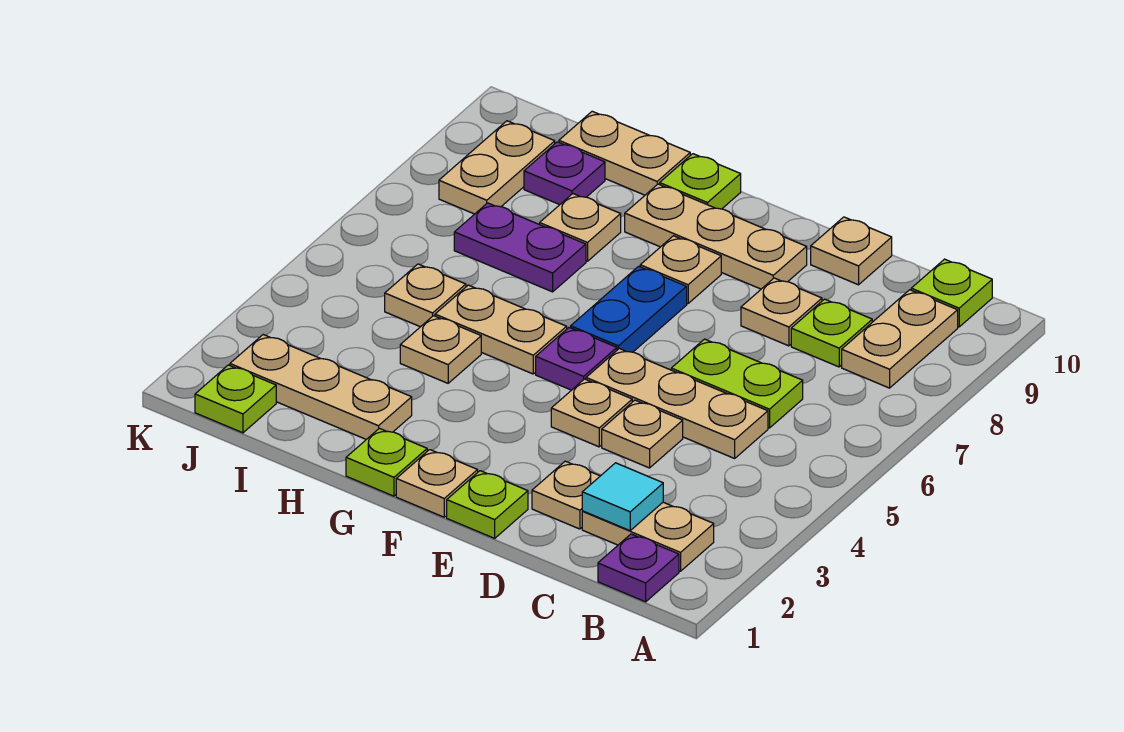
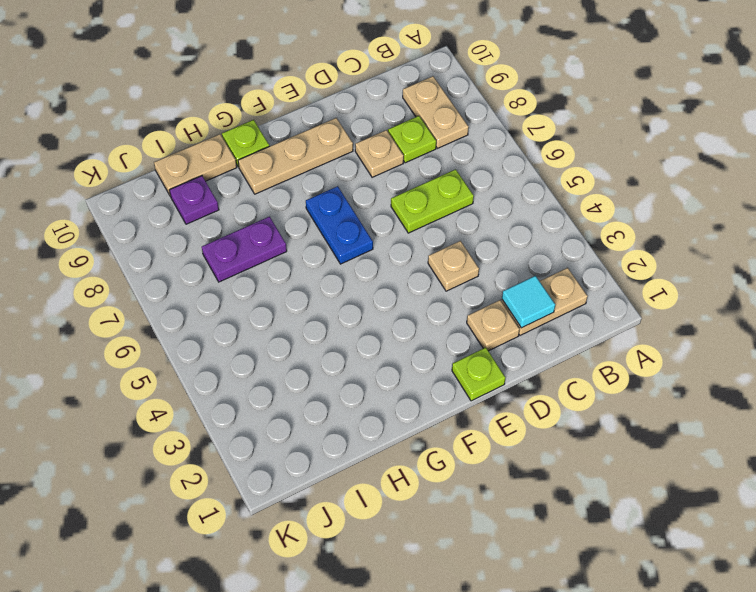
none -> purple plate B1 level 1
none -> lime plate B10 level 1
none -> tan plate C5:E5 level 1
none -> tan plate D10 level 1

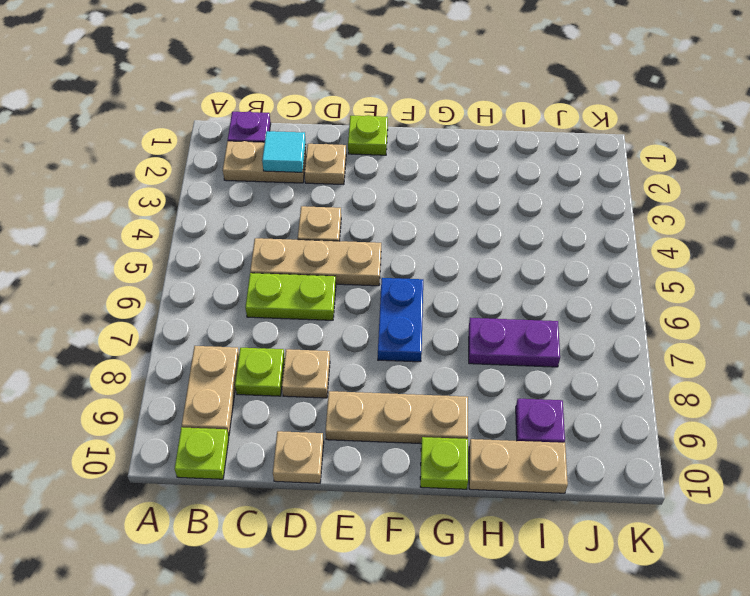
none -> tan plate E4 level 1
none -> tan plate F1 level 1
none -> purple plate F5 level 1
none -> tan plate F8 level 1

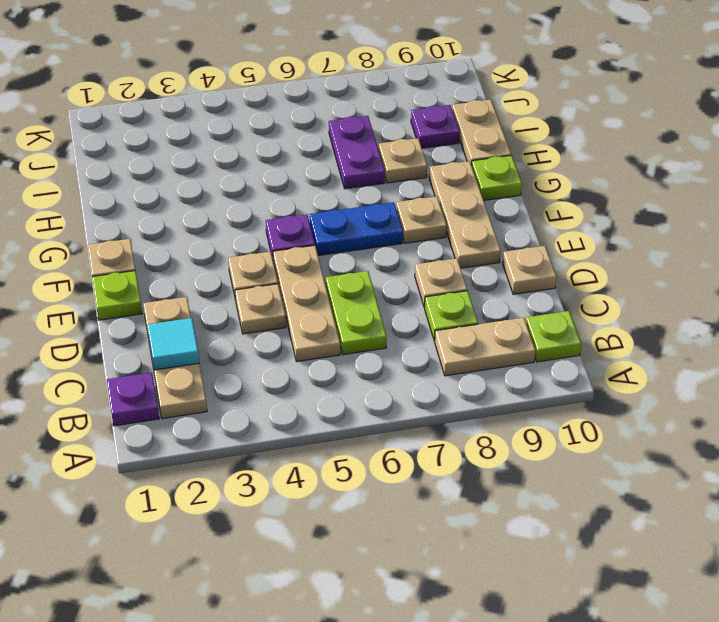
none -> lime plate G1 level 1
none -> tan plate G5:H5 level 1
none -> tan plate H2:J2 level 1
none -> tan plate H4 level 1

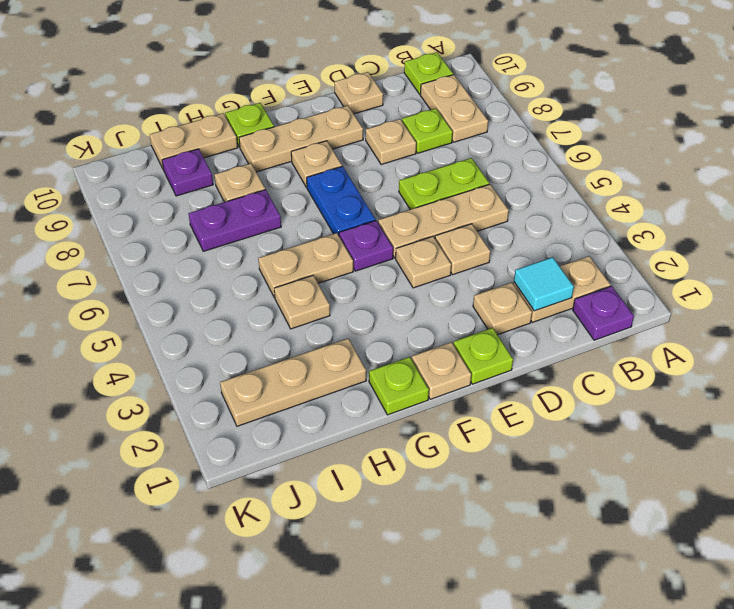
none -> tan plate I5 level 1
none -> lime plate J1 level 1
none -> tan plate J8:J9 level 1

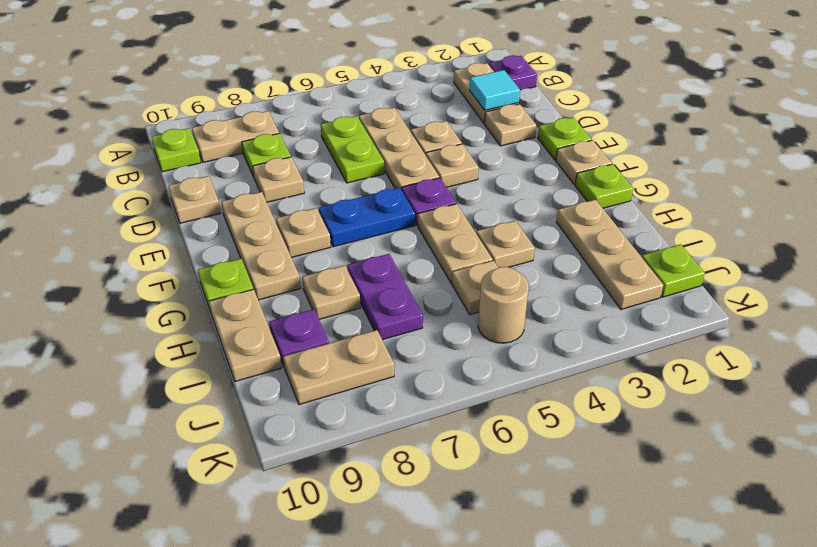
tan round brick J5 level 1 -> none

